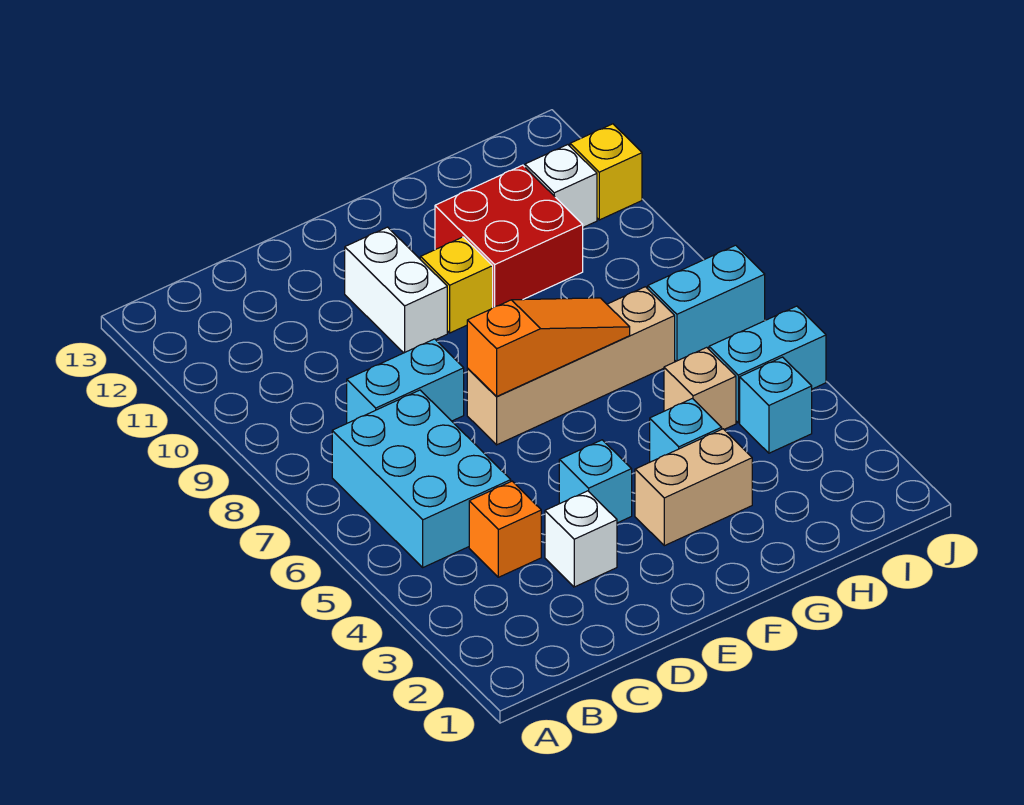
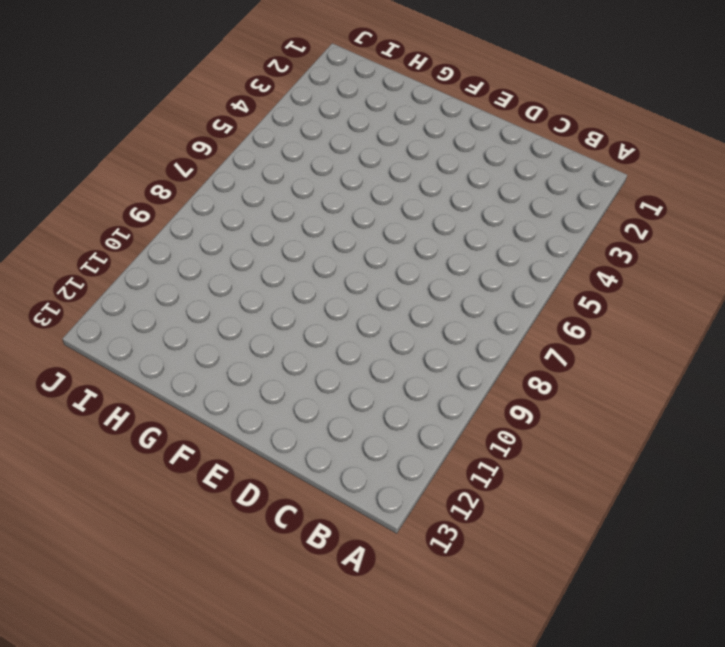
none -> cyan brick B5:C7 level 1
none -> orange brick C4 level 1
none -> cyan brick C8:D8 level 1

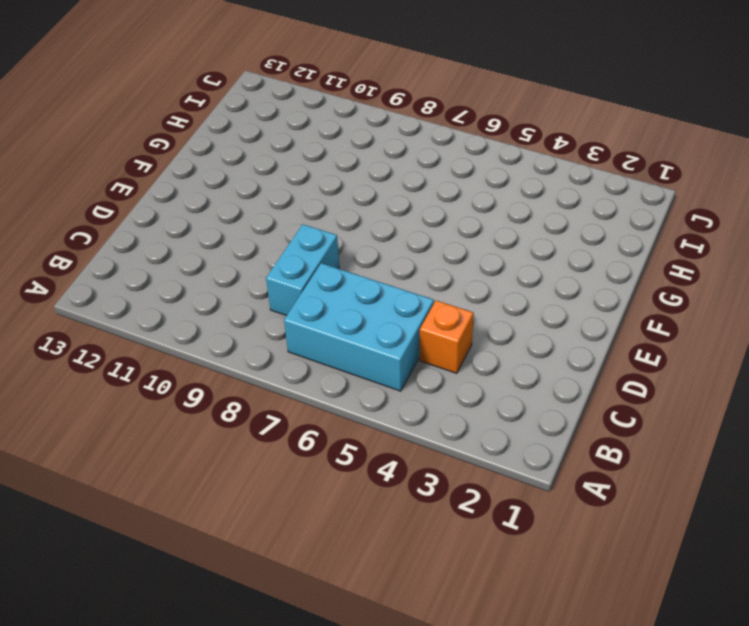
none -> white brick D3 level 1
none -> cyan brick E4 level 1
none -> tan brick E7:H7 level 1

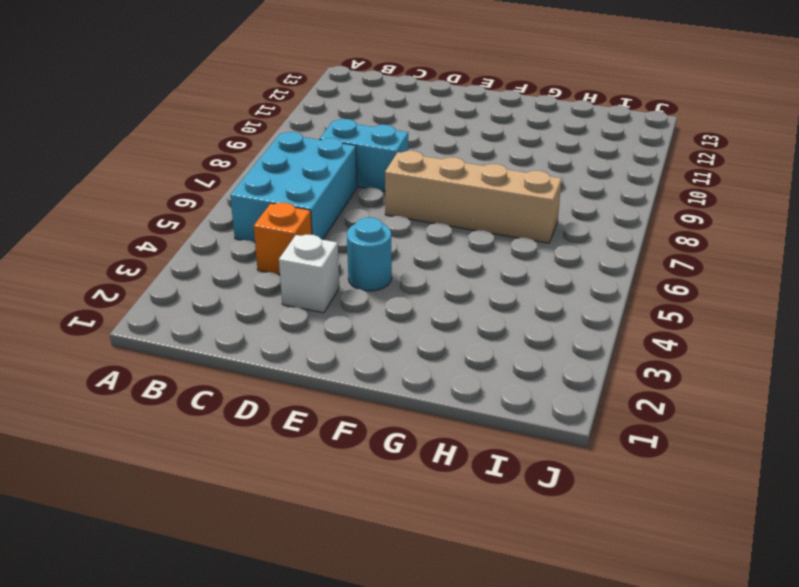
cyan round brick E4 level 1 -> cyan brick E4 level 1
none -> white brick E10:E11 level 1
none -> tan brick F3:G3 level 1
none -> yellow brick F10 level 1

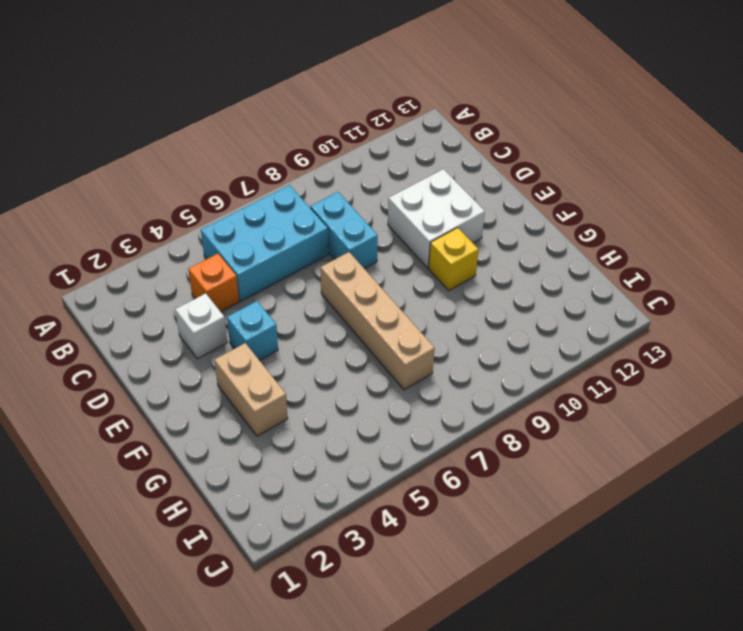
white brick D10:E11 level 1 -> white brick E10:E11 level 1
none -> cyan brick G4 level 1
none -> red brick G10:H11 level 1
none -> tan brick H5 level 1

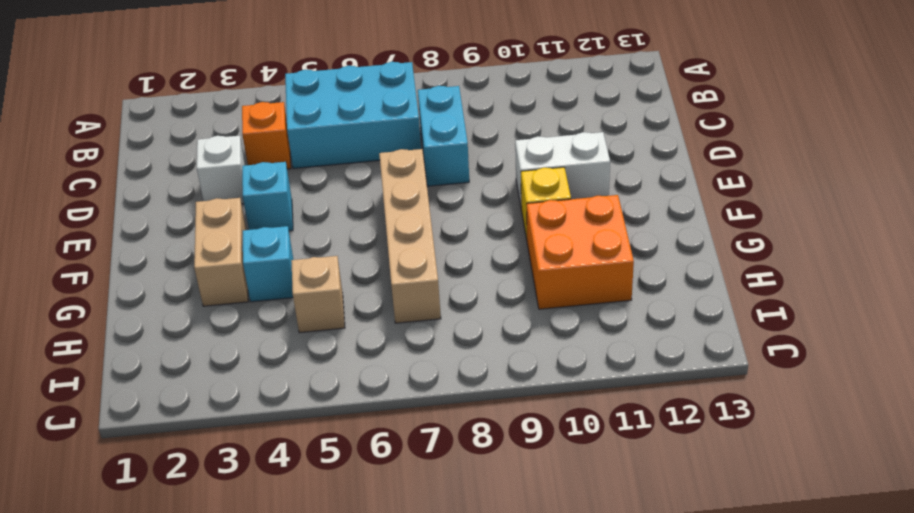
orange brick G10:H11 level 1 -> red brick G10:H11 level 1
none -> cyan brick I4 level 1
none -> cyan brick I5:J5 level 1
none -> cyan brick I7:J7 level 1

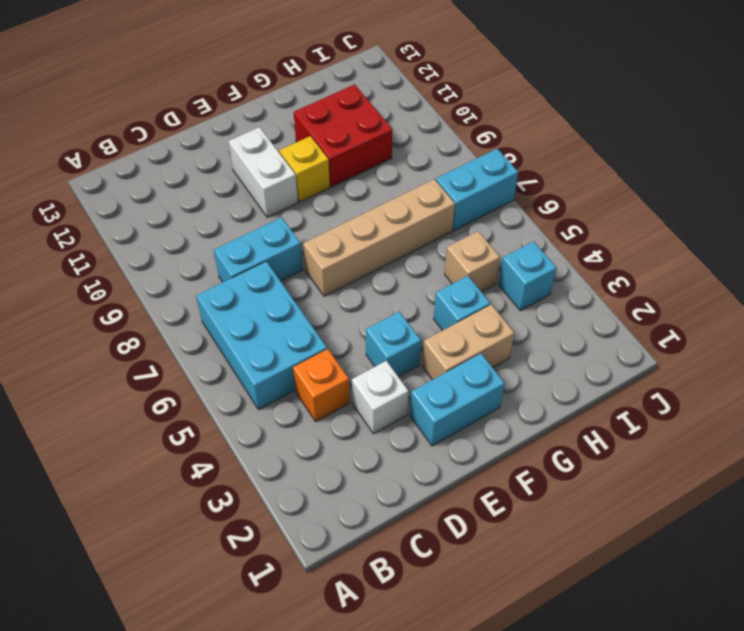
cyan brick E2:F2 level 1 -> cyan brick I5:J5 level 1
none -> white brick I11 level 1
none -> yellow brick J11 level 1
none -> orange slope E7:G7 level 2 top E

